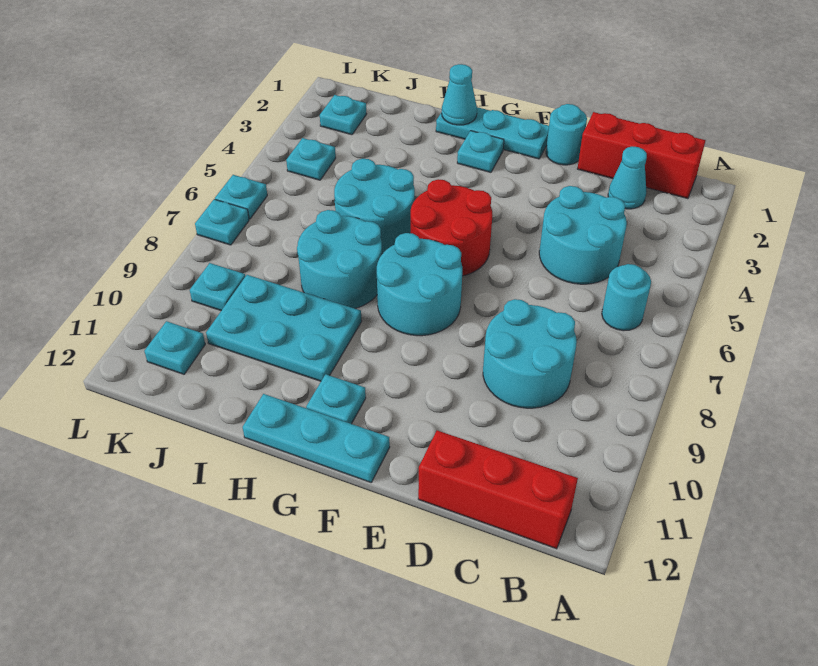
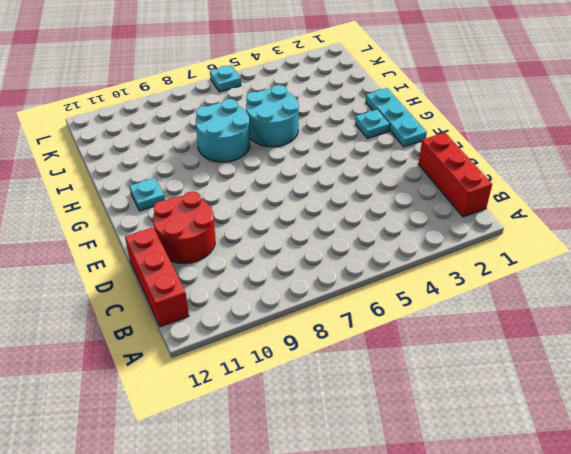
red round brick D10:E11 level 1 -> red round brick F5:G6 level 1
none -> cyan round brick B6 level 1
none -> cyan cone C2 level 1
none -> cyan round brick C4:D5 level 1

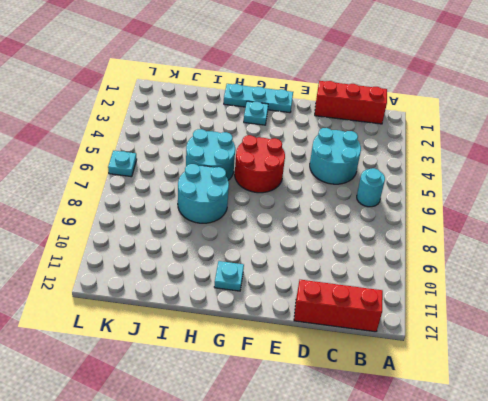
none -> cyan cone C2 level 1
none -> cyan round brick C8:D9 level 1
none -> cyan round brick E1 level 1

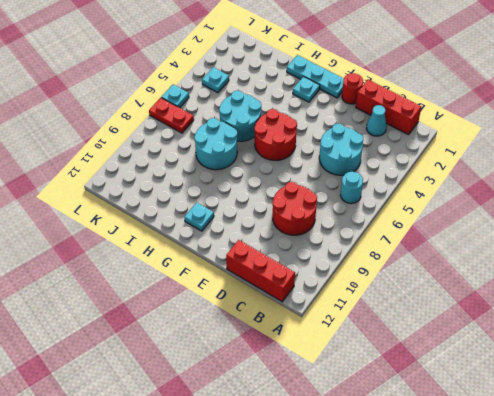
red round brick C8:D9 level 1 -> cyan round brick C8:D9 level 1
red round brick E1 level 1 -> cyan round brick E1 level 1
red plate K7:L7 level 1 -> cyan plate L7 level 1
none -> cyan round brick F7:G8 level 1
none -> cyan plate F12:H12 level 1
none -> cyan plate H9:J10 level 1

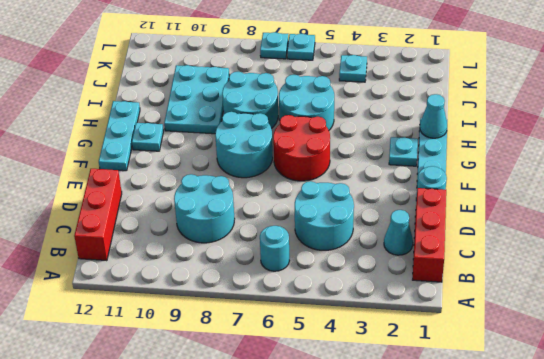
none -> cyan plate K2 level 1
none -> cyan plate K9 level 1
none -> cyan plate K11 level 1

